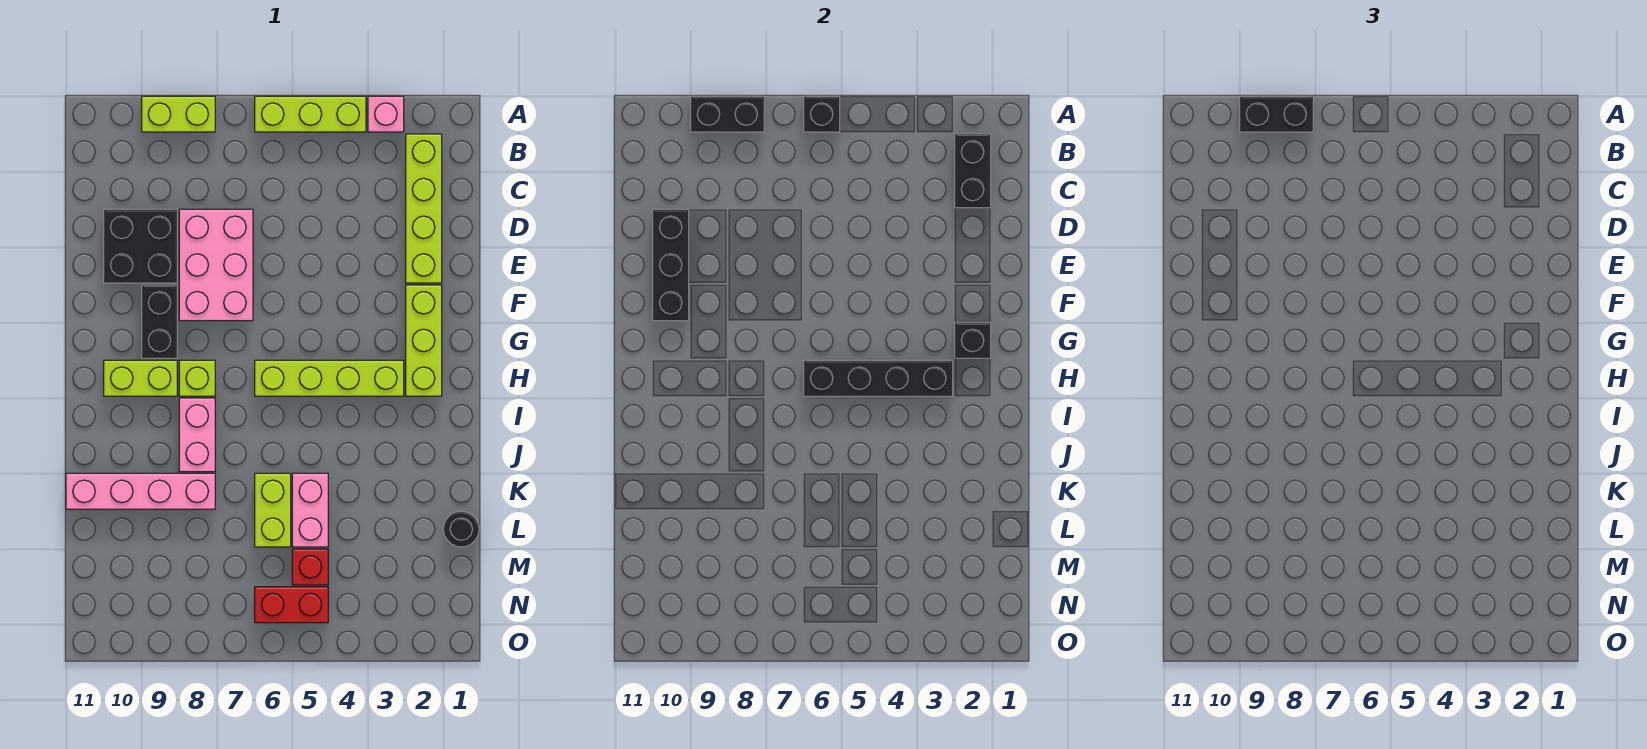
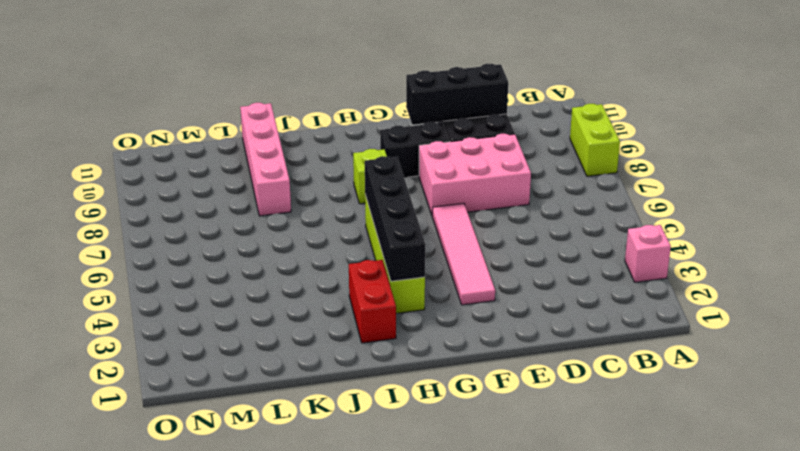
pink tile F3:F6 level 1 -> none
red brick I2:I3 level 1 -> red brick N5:N6 level 1
none -> lime brick A4:A6 level 1
none -> lime brick B2:E2 level 1
none -> lime brick F2:H2 level 1

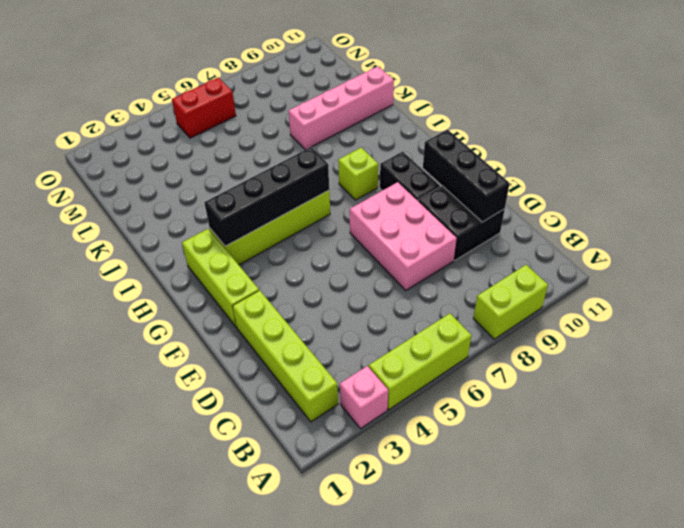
none -> lime brick H9:H10 level 1
none -> pink brick I8:J8 level 1
none -> pink brick K5:L5 level 1

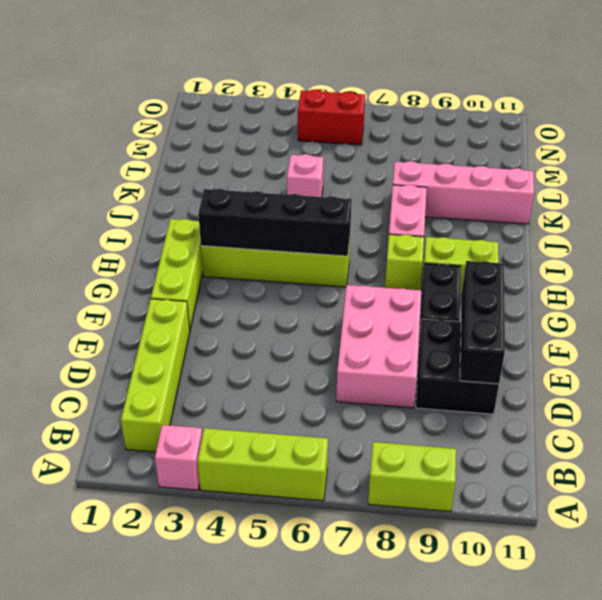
pink brick K5 level 1 -> pink brick K5:L5 level 1
none -> lime brick K6:L6 level 1
none -> black round brick L1 level 1
none -> red brick M5 level 1

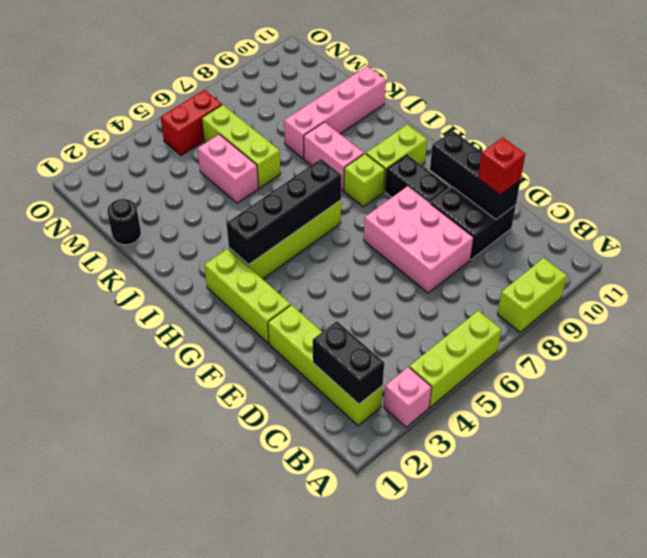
red brick D10 level 3 -> red brick M5 level 1
lime brick K6:M6 level 1 -> lime brick K6:L6 level 1
none -> black brick A6 level 2
none -> black brick A8:A9 level 2
none -> black brick G2 level 2

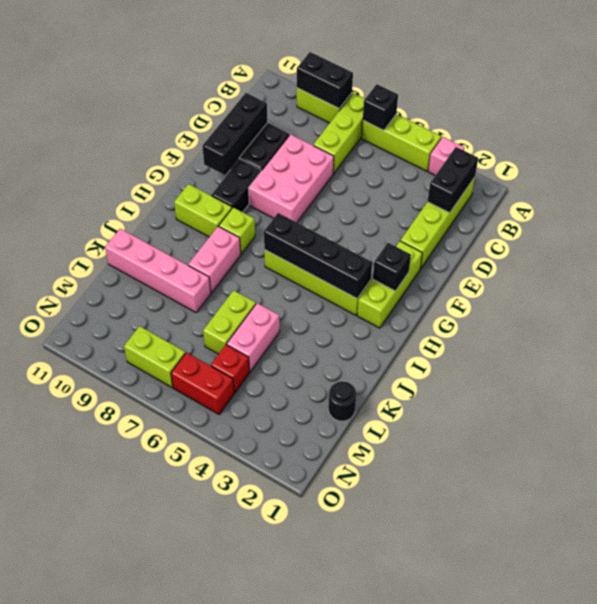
lime brick A7:C7 level 1 -> none
lime brick N7:N8 level 1 -> none
none -> black brick A8:A9 level 3

